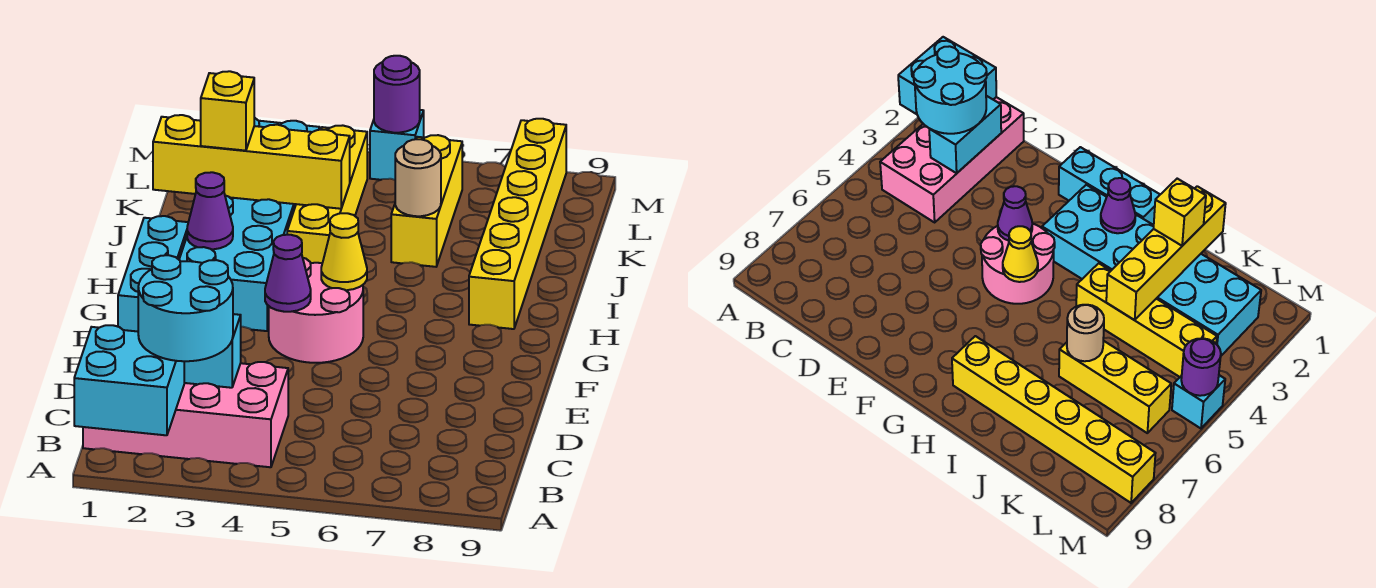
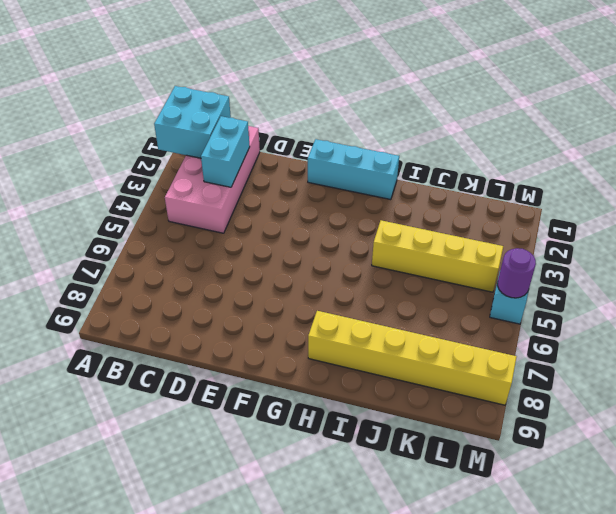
none -> pink round brick F4:G5 level 1
none -> cyan brick G2:L3 level 1
none -> yellow brick J6:L6 level 1

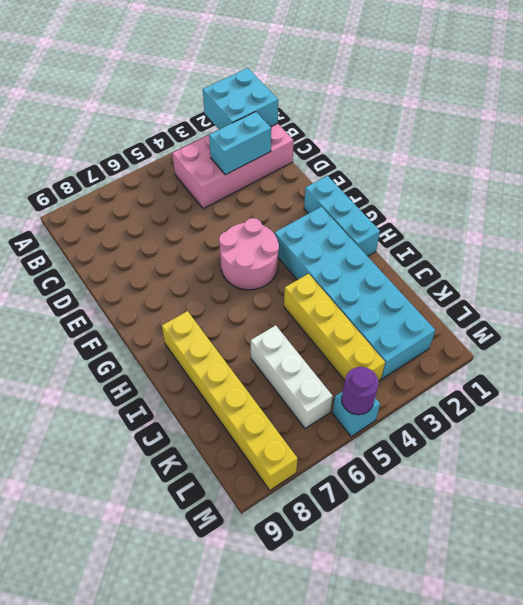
white brick J6:L6 level 1 -> yellow brick J6:L6 level 1
none -> purple cone F4 level 2
none -> yellow cone G5 level 2
none -> purple cone H2 level 2

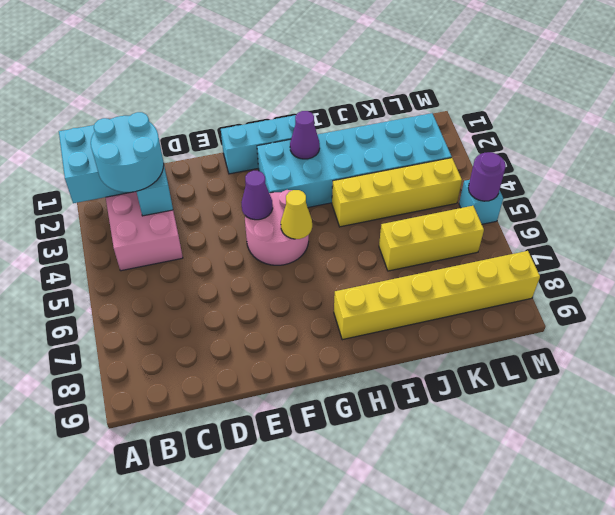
none -> yellow brick J1:J4 level 2
none -> tan round brick J6 level 2
none -> yellow brick J2 level 3

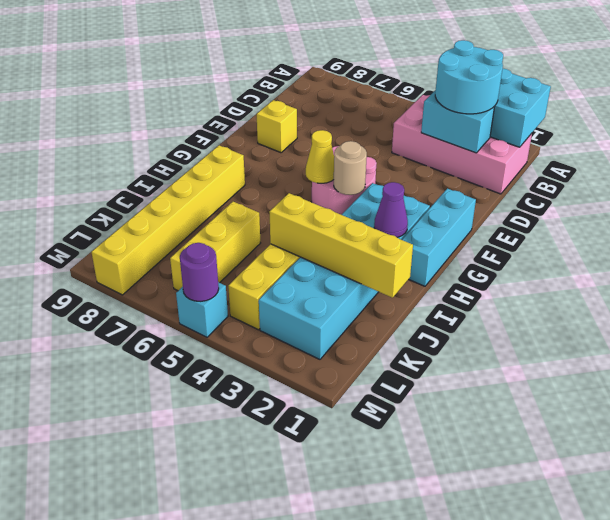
yellow brick E8 level 1 -> yellow brick J2 level 3
tan round brick G4 level 2 -> tan round brick J6 level 2
none -> purple cone F4 level 2

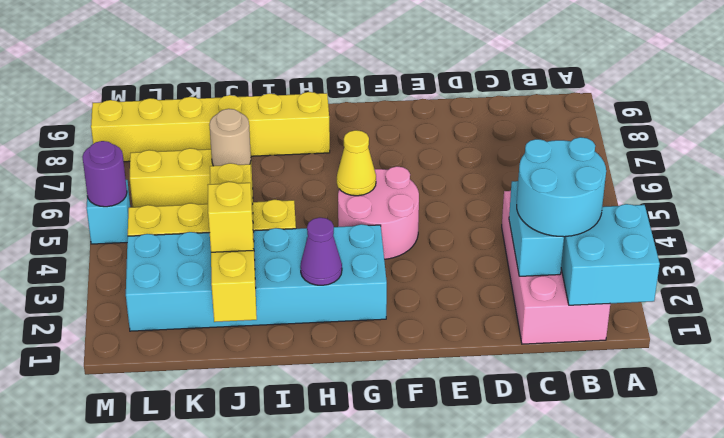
none -> cyan brick F1:H1 level 1
none -> purple cone F4 level 2

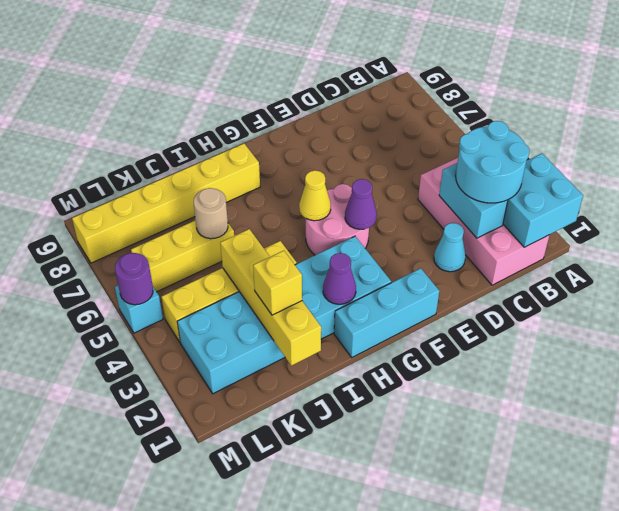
cyan cone D2 level 1 -> none

